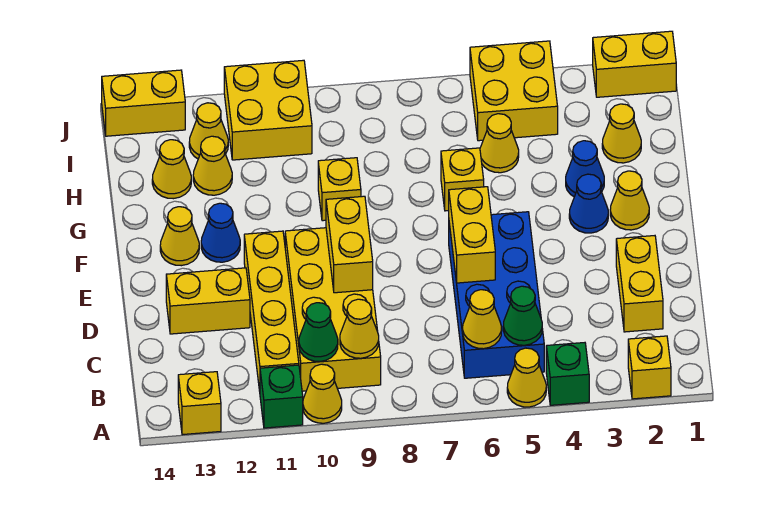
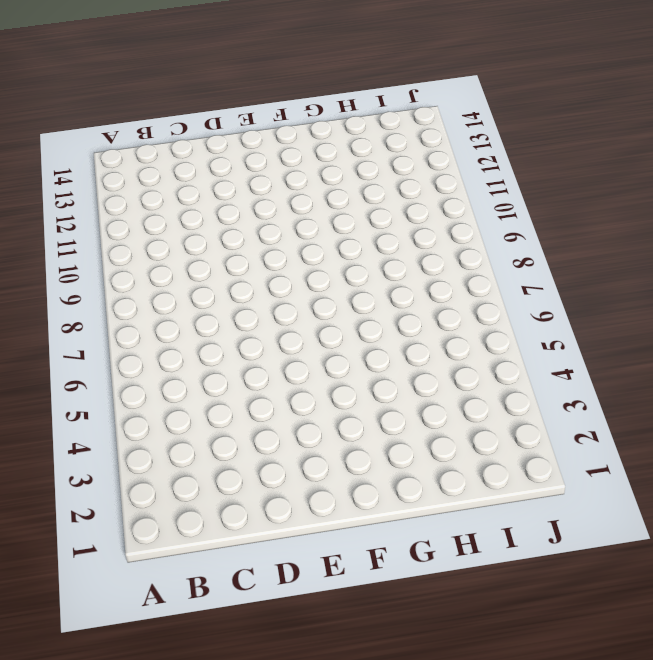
none -> yellow brick A2 level 1
none -> green brick A4 level 1
none -> yellow cone A5 level 1
none -> yellow cone A10 level 1

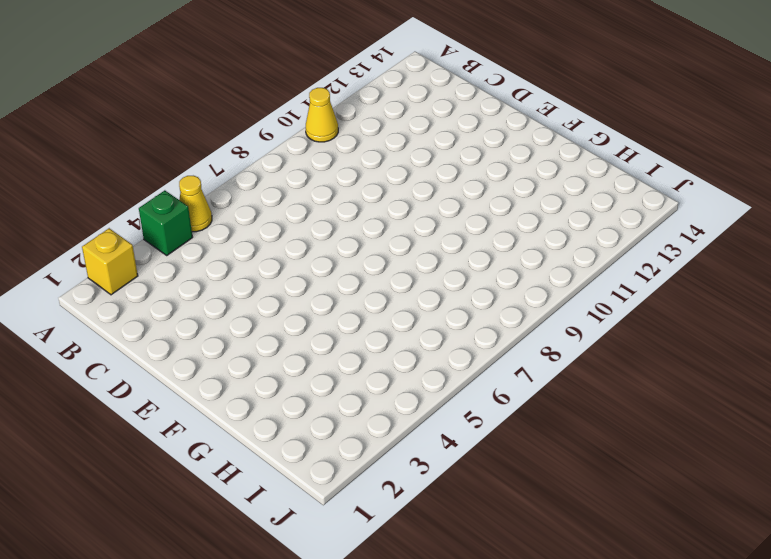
none -> green brick A11 level 1
none -> yellow brick A13 level 1
none -> blue brick B5:E6 level 1
none -> yellow brick B9:E10 level 1

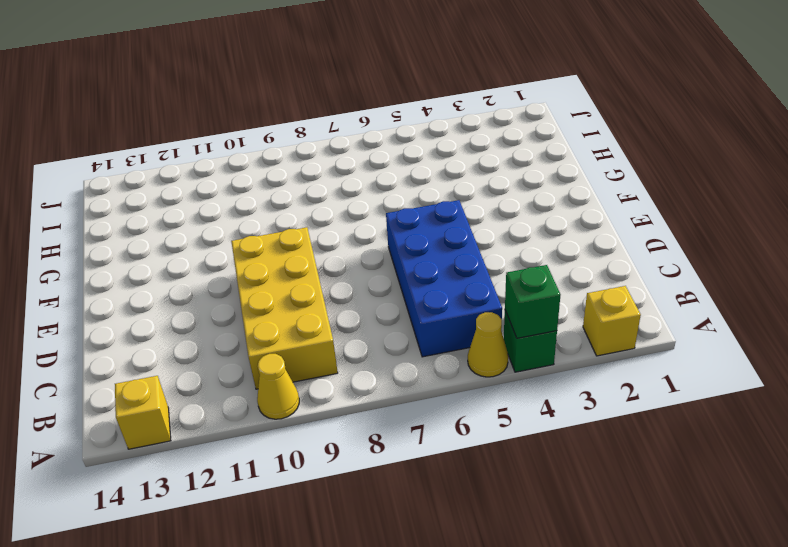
green brick A4 level 2 -> green brick A11 level 1
none -> yellow brick B11:E11 level 1
none -> yellow brick C2:D2 level 1
none -> yellow brick D12:D13 level 1
none -> yellow cone F2 level 1

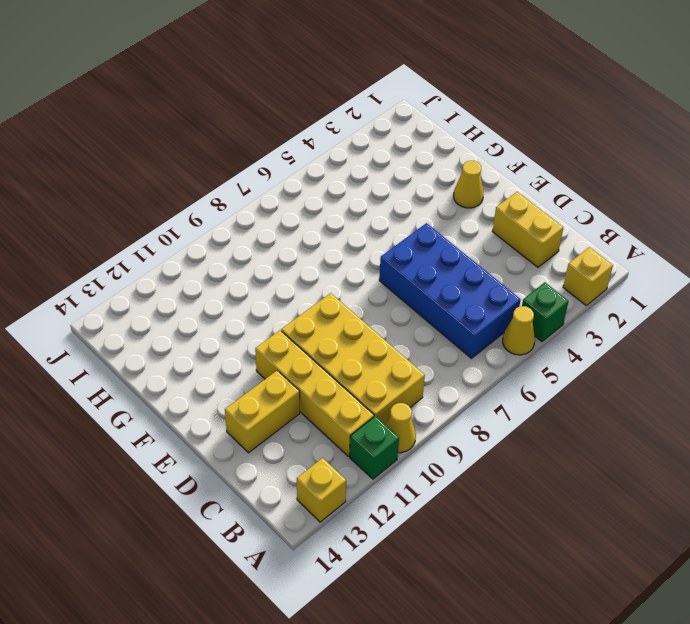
none -> blue cone F3 level 1
none -> blue cone F12 level 1
none -> yellow cone F13 level 1
none -> blue cone G3 level 1

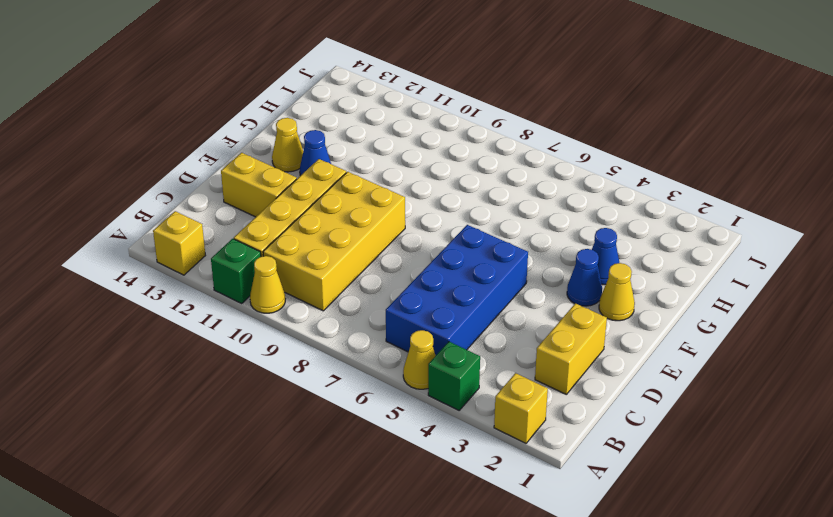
none -> yellow brick G6 level 1
none -> yellow brick G9 level 1
none -> yellow cone H2 level 1
none -> yellow cone H5 level 1

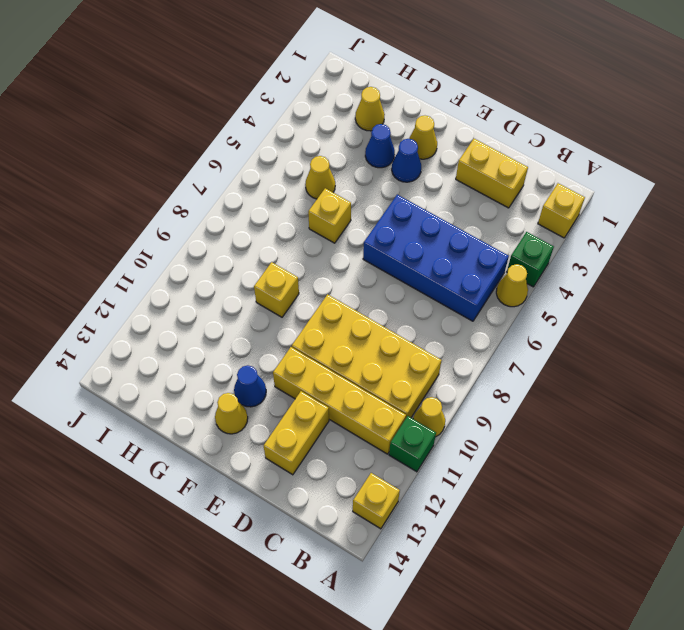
none -> yellow cone H12 level 1
none -> yellow cone H13 level 1
none -> yellow brick I4:J5 level 1
none -> yellow brick I10:J11 level 1

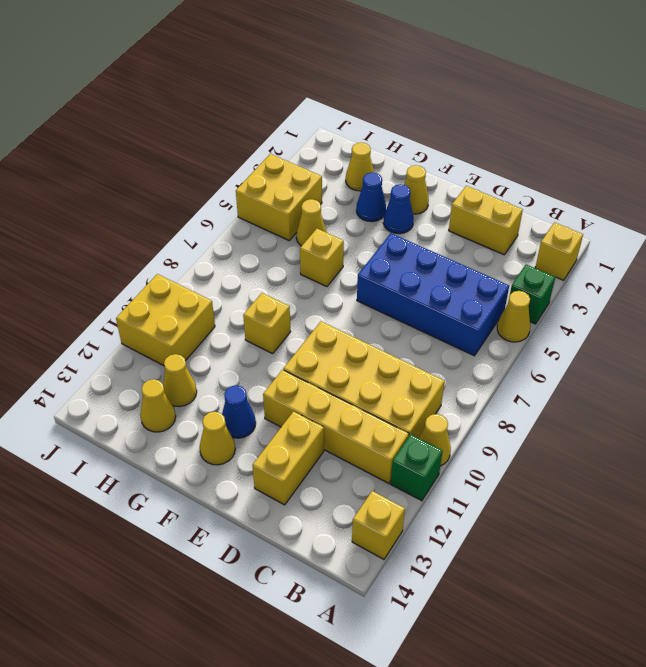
none -> yellow cone I12 level 1
none -> yellow brick J1:J2 level 1
none -> yellow brick J13:J14 level 1
none -> green cone B5 level 2

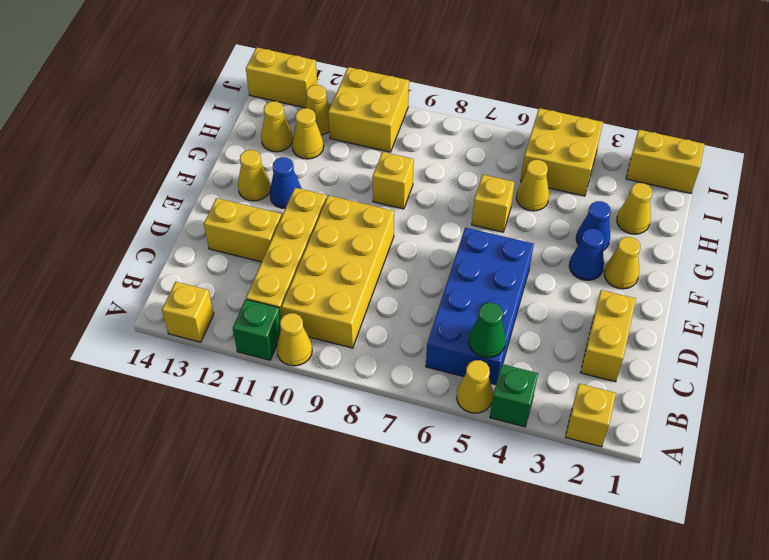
none -> yellow cone B6 level 2
none -> yellow cone B9 level 2
none -> green cone B10 level 2
none -> yellow brick D6:E6 level 2

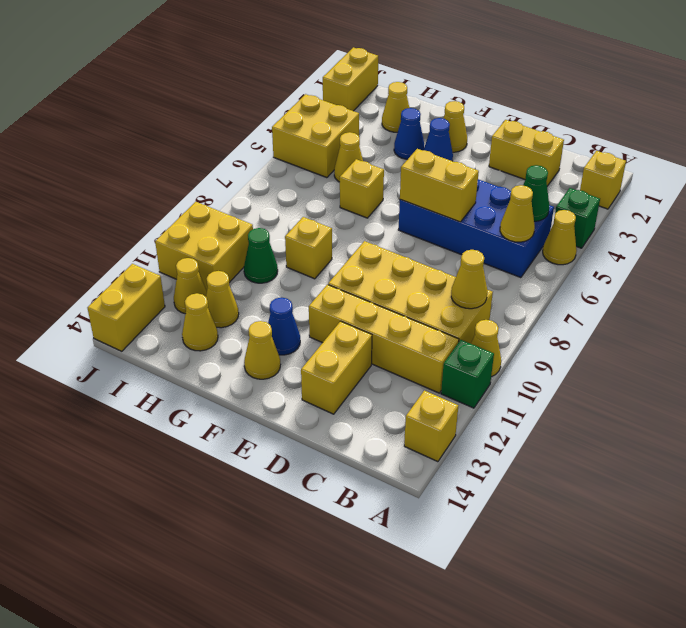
green cone H10 level 1 -> green cone B10 level 2
none -> yellow brick D9:E9 level 2

